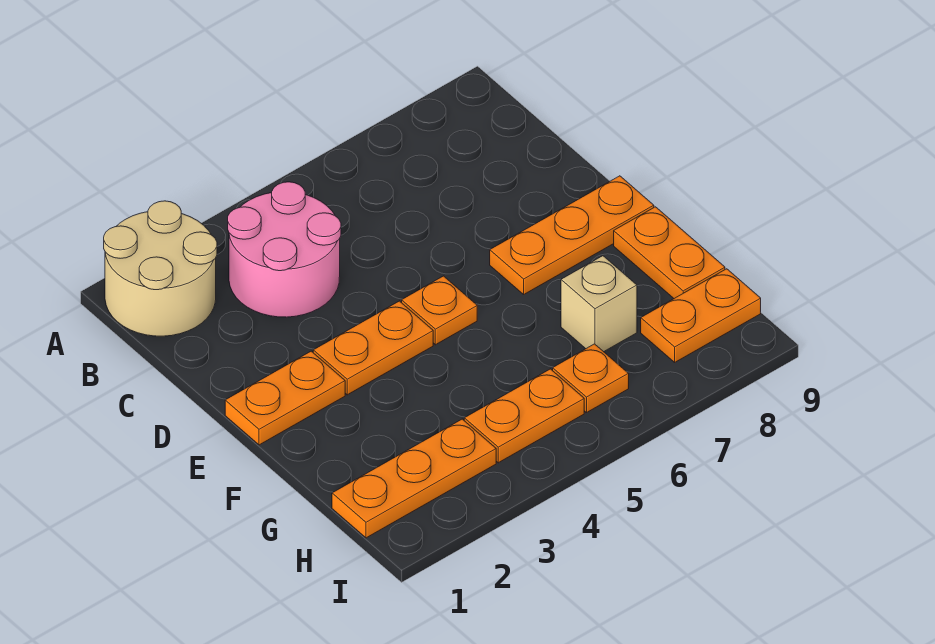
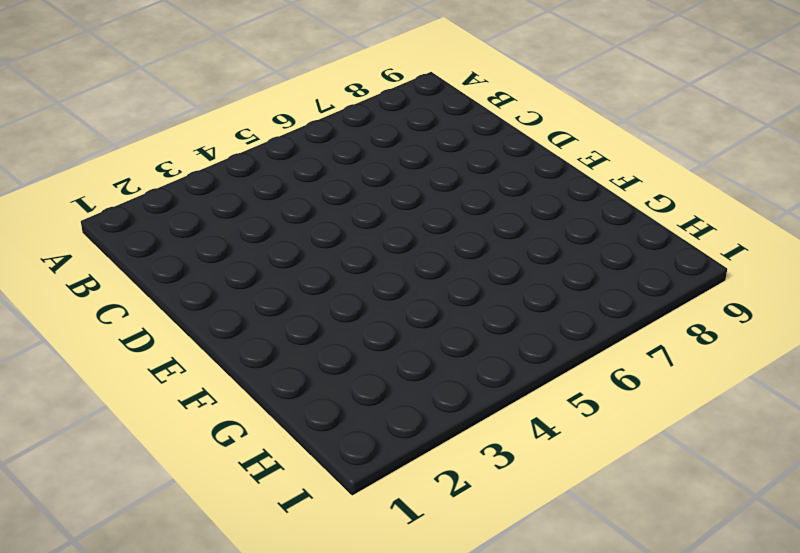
none -> tan round brick A1:B2 level 1
none -> pink round brick B3:C4 level 1
none -> orange plate E1:E2 level 1

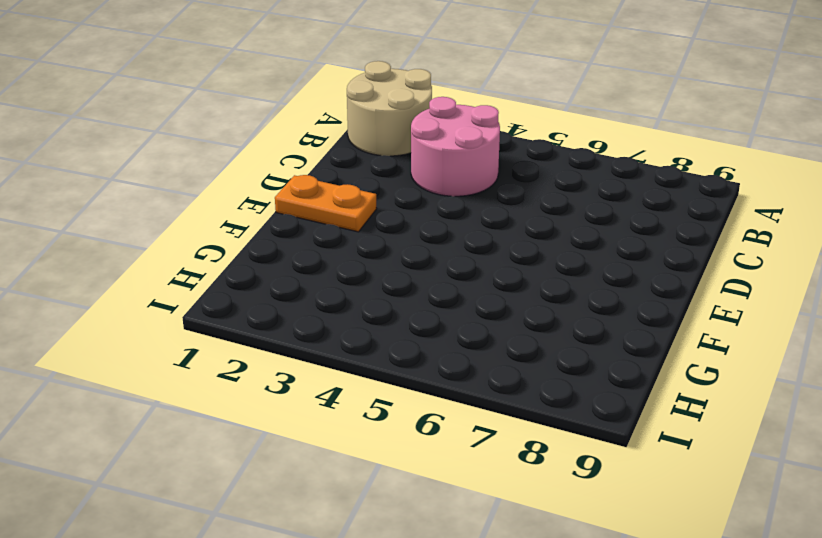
none -> orange plate E3:E4 level 1
none -> orange plate E5 level 1
none -> orange plate E7:E9 level 1

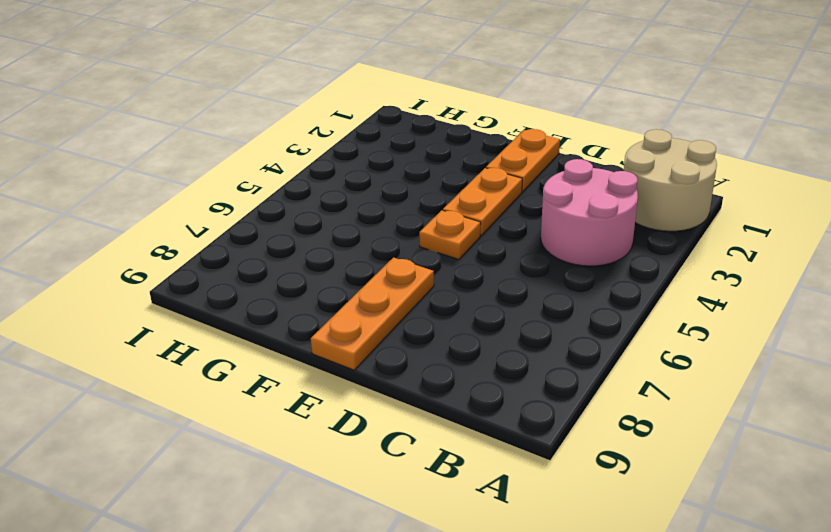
none -> orange plate F9:G9 level 1
none -> tan brick G7 level 1
none -> orange plate H1:H3 level 1

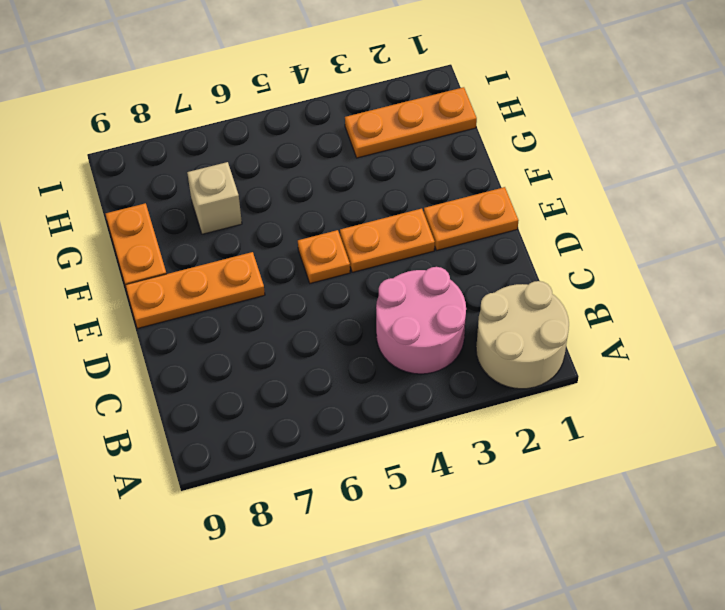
none -> orange plate H4:H5 level 1
none -> orange plate H6 level 1
none -> orange plate H8:H9 level 1

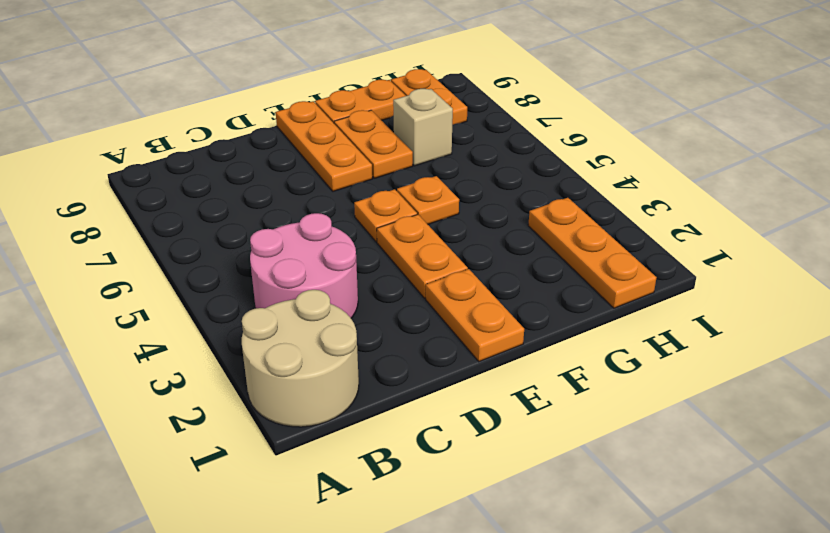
orange plate F5 level 1 -> orange plate H6 level 1
orange plate F7:F8 level 1 -> orange plate H4:H5 level 1

